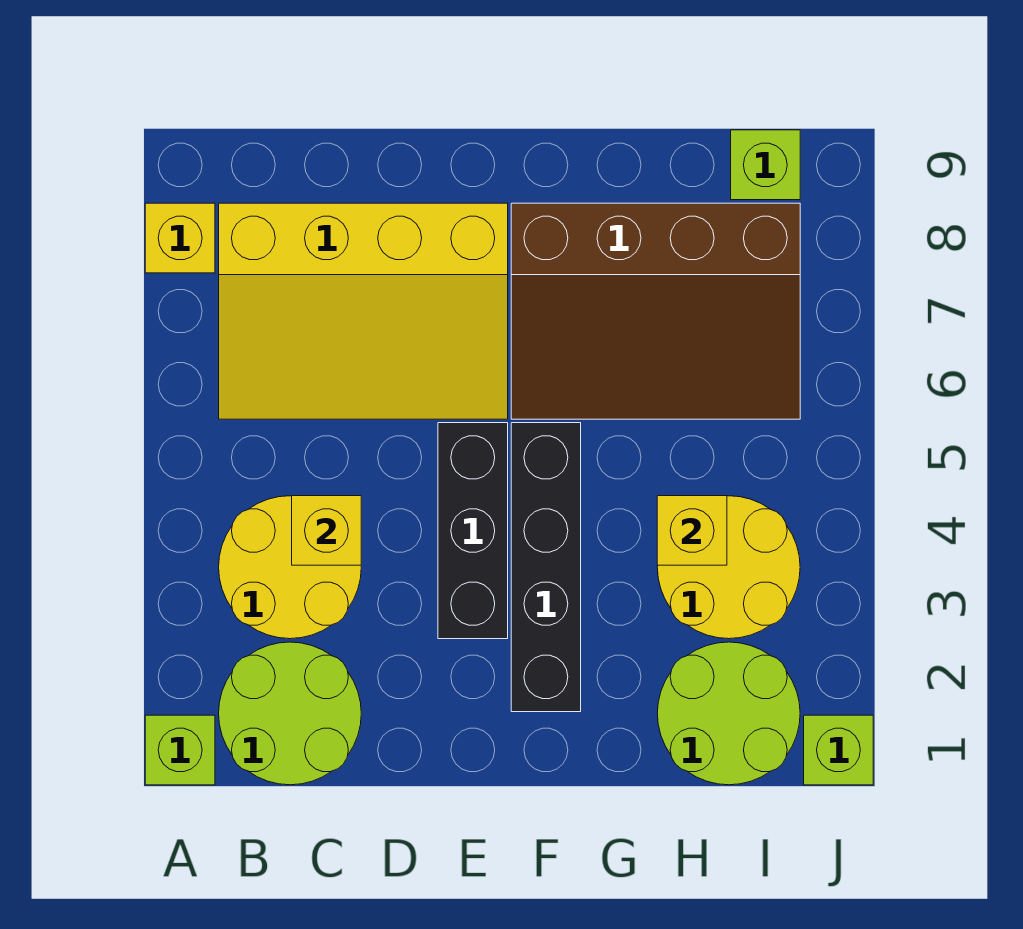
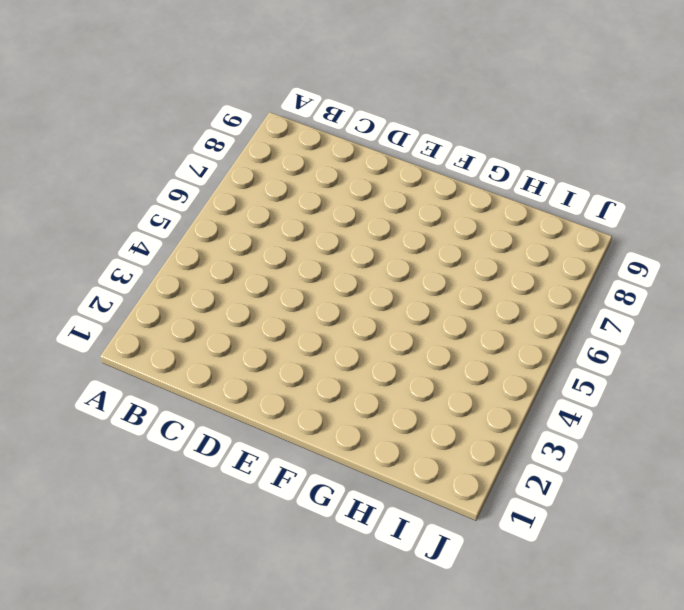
none -> lime brick A1 level 1
none -> yellow brick A8 level 1
none -> lime round brick B1:C2 level 1

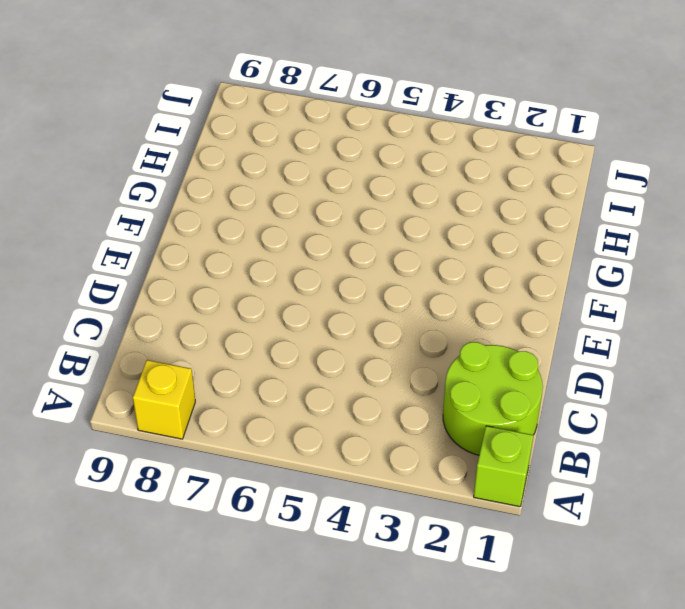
none -> yellow round brick B3:C4 level 1
none -> yellow slope B6:E8 level 1 top 8
none -> black brick E3:E5 level 1

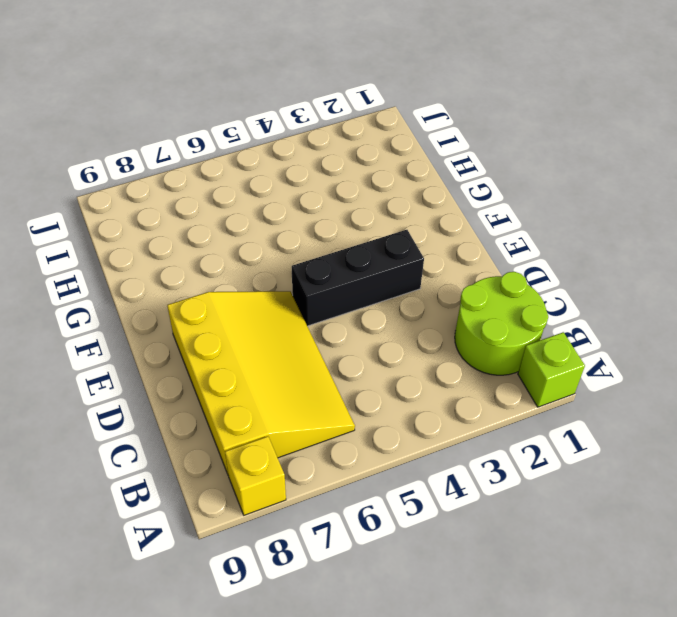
none -> yellow round brick B3:C4 level 1
none -> black brick F2:F5 level 1
none -> brown slope F6:I8 level 1 top 8

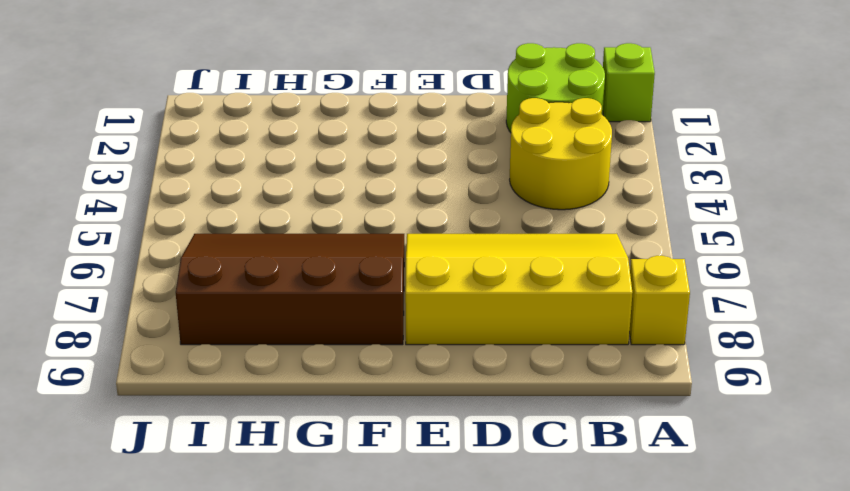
none -> black brick E3:E5 level 1
none -> black brick F2:F5 level 1
none -> lime round brick H1:I2 level 1

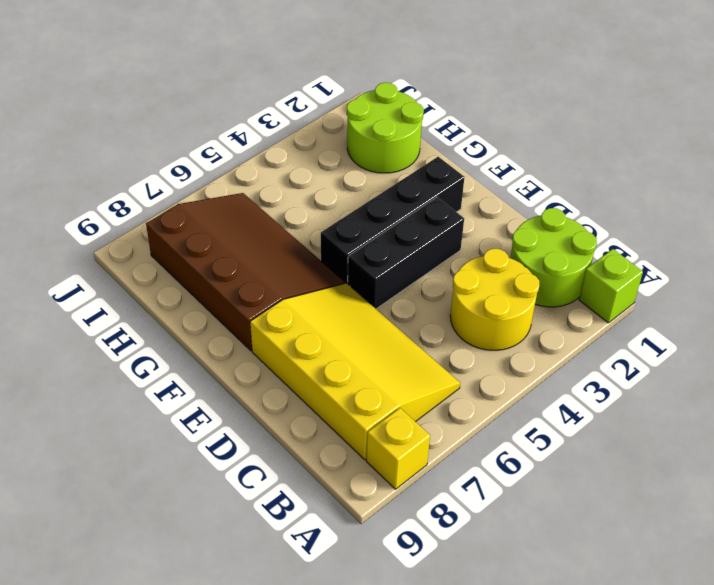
none -> yellow round brick H3:I4 level 1
none -> lime brick I9 level 1
none -> lime brick J1 level 1

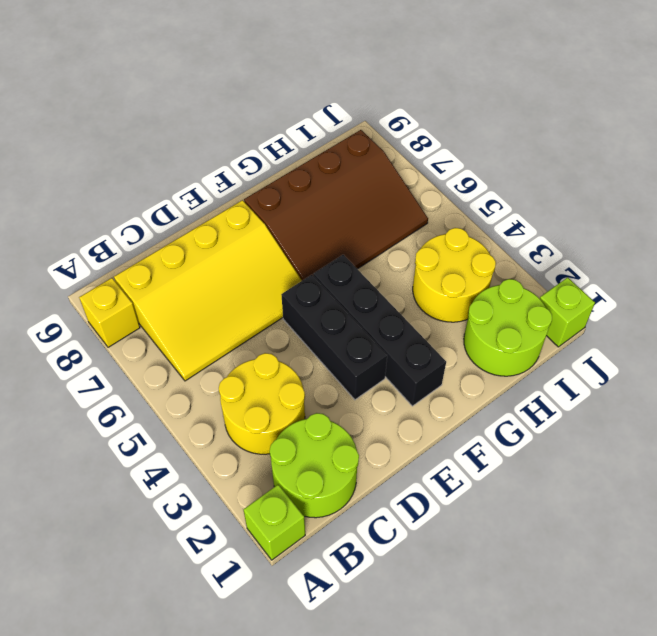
none -> lime brick I9 level 1
none -> yellow brick C4 level 2
none -> yellow brick H4 level 2

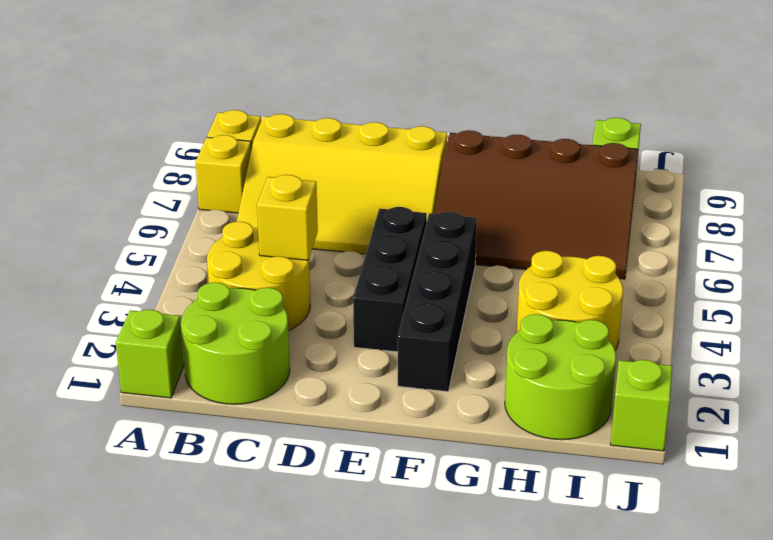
yellow brick A7 level 1 -> yellow brick H4 level 2

